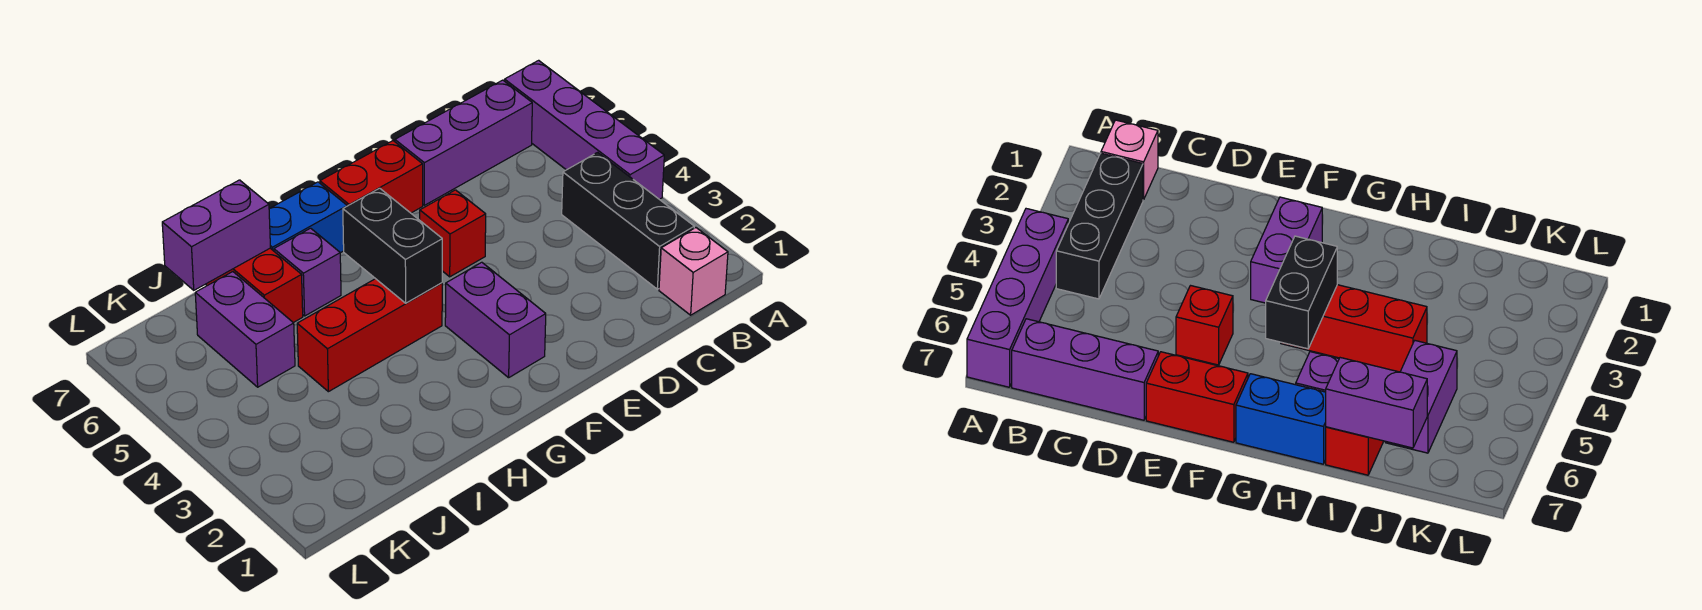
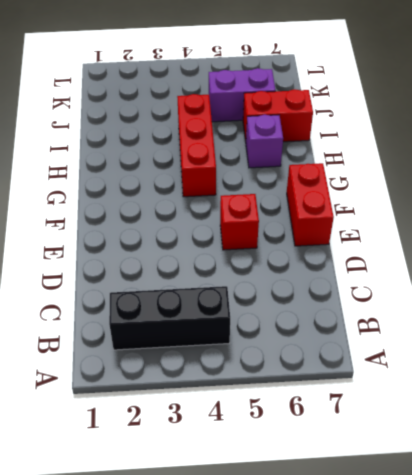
none -> purple brick A4:A7 level 1
none -> pink brick B1 level 1
none -> purple brick B7:D7 level 1

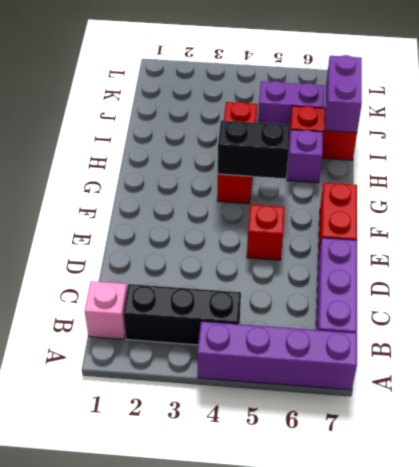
none -> purple brick F2:F3 level 1
none -> blue brick G7:H7 level 1

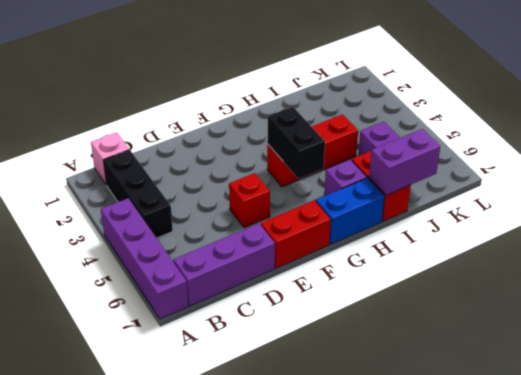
none -> purple brick F2:F3 level 1

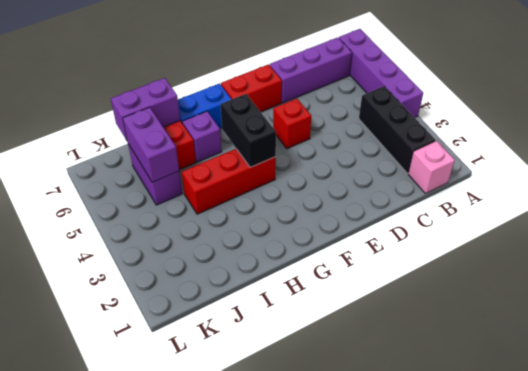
purple brick J5:J6 level 2 -> purple brick F2:F3 level 1

